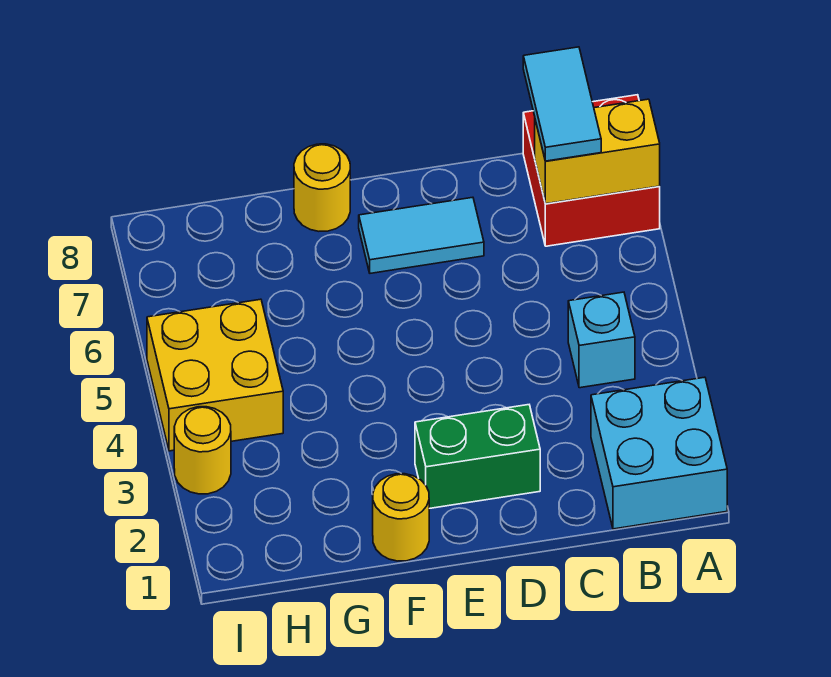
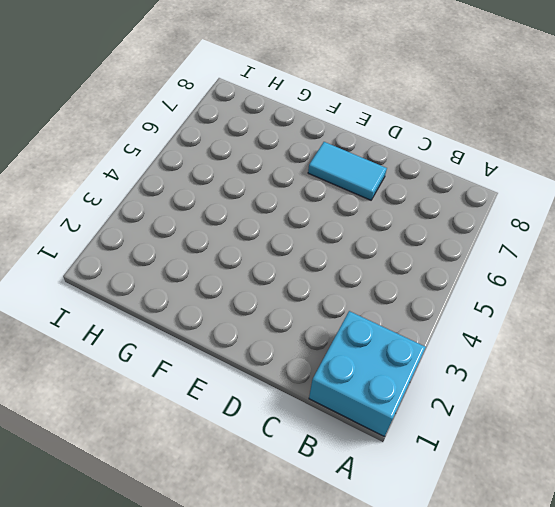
none -> red brick A7:B8 level 1
none -> cyan brick B4 level 1

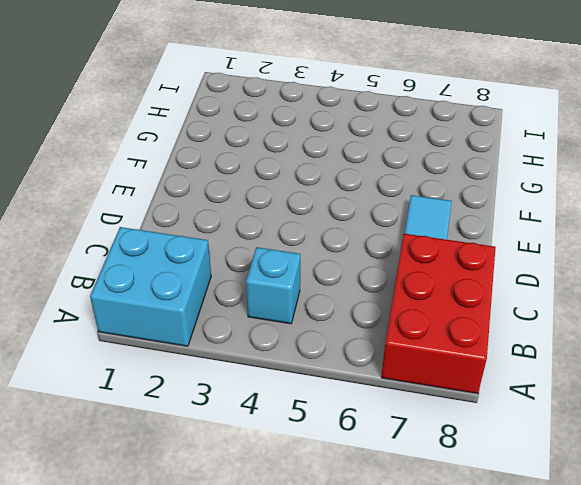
red brick A7:C8 level 1 -> red brick A7:B8 level 1
none -> green brick D2:E2 level 1
none -> yellow round brick F1 level 1

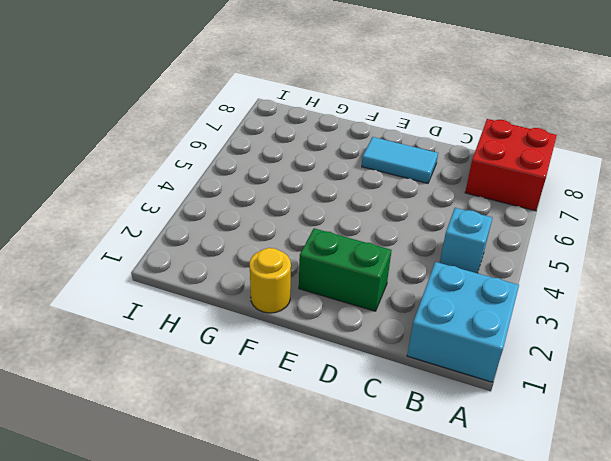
none -> yellow round brick F8 level 1
none -> yellow brick H4:I5 level 1

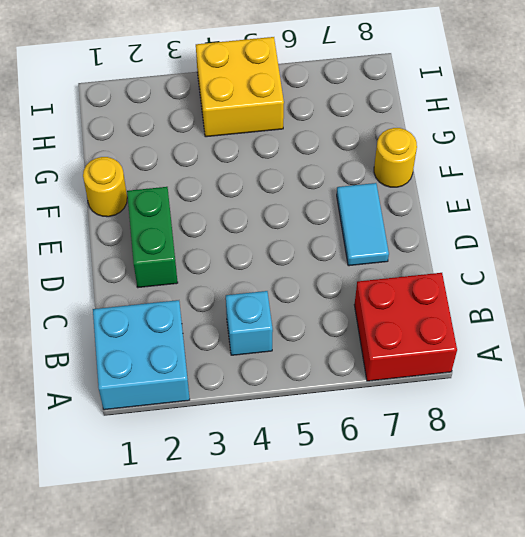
none -> yellow round brick I3 level 1
none -> yellow brick A7:B7 level 2

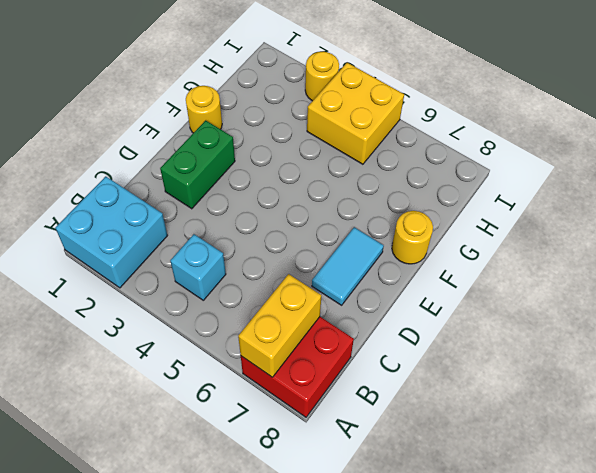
none -> cyan tile B7:B8 level 3

